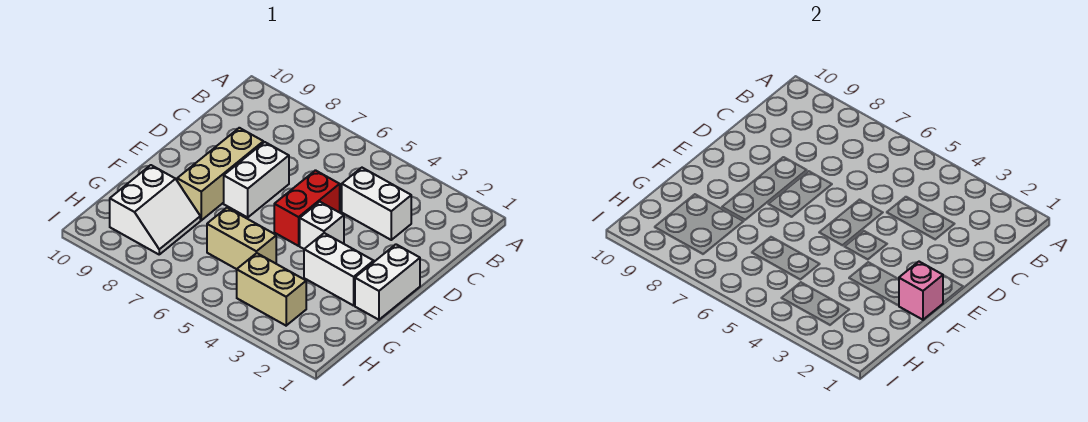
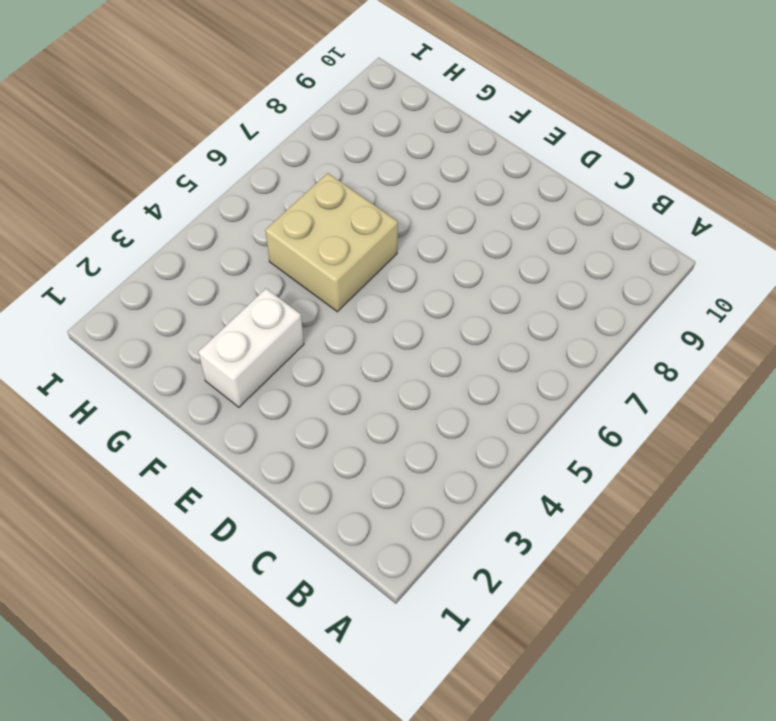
tan brick F5:G6 level 1 -> tan brick G5:G6 level 1
none -> white brick C3:C4 level 1
none -> red brick D5:E5 level 1

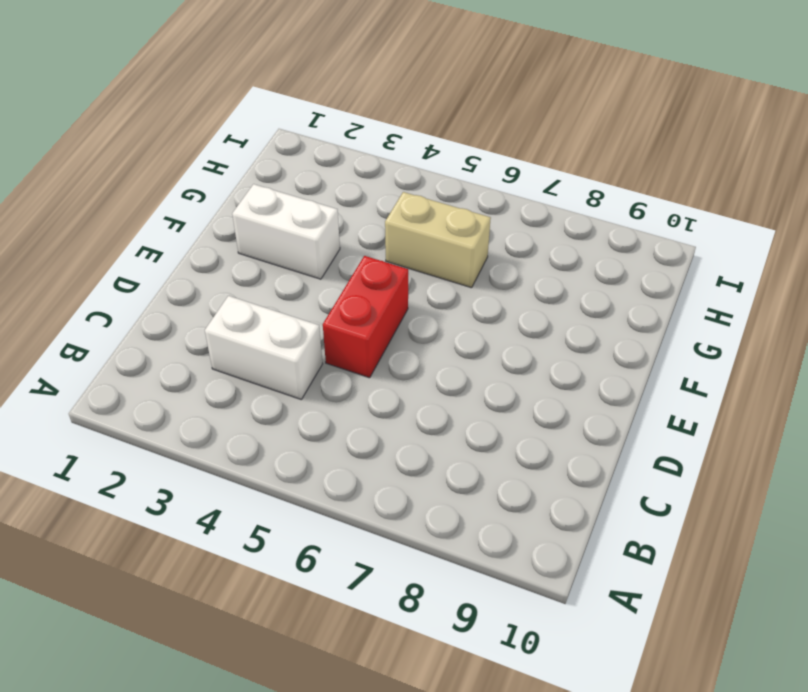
none -> white brick D7:E7 level 1
none -> tan brick D8:F8 level 1

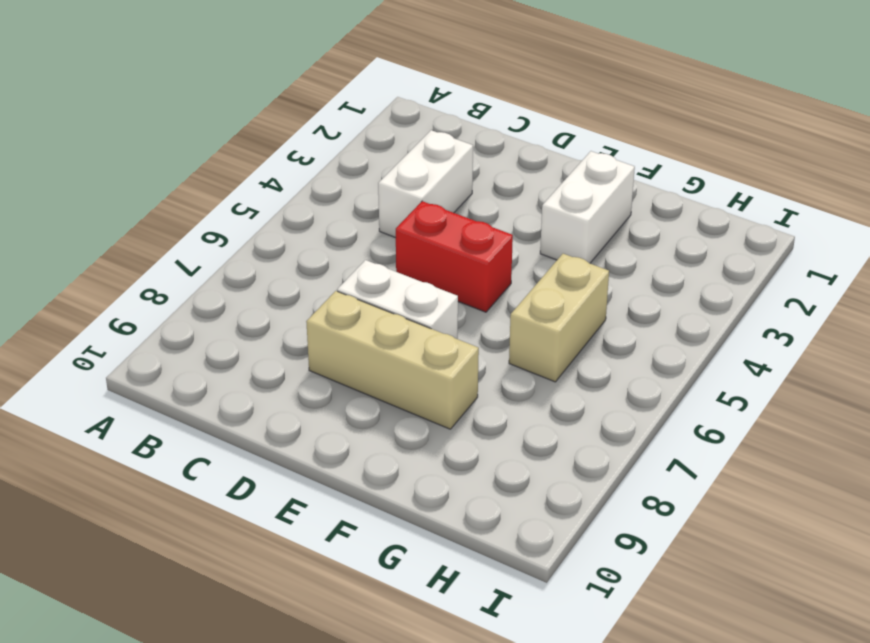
none -> white brick E1:F1 level 1
none -> white brick E4 level 1

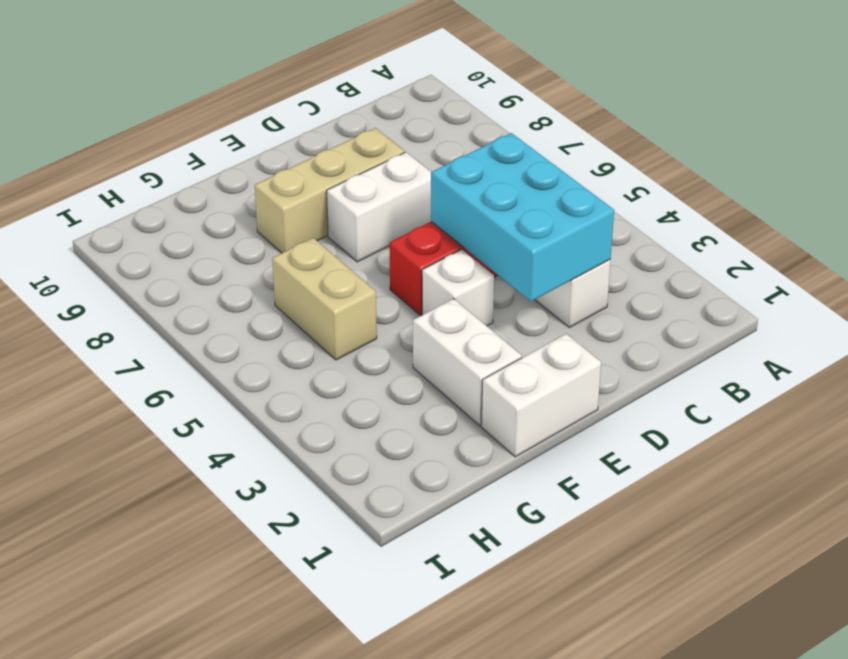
cyan brick C3:D5 level 2 -> none
none -> white slope G8:H9 level 1 top 9
none -> tan brick H3:H4 level 1

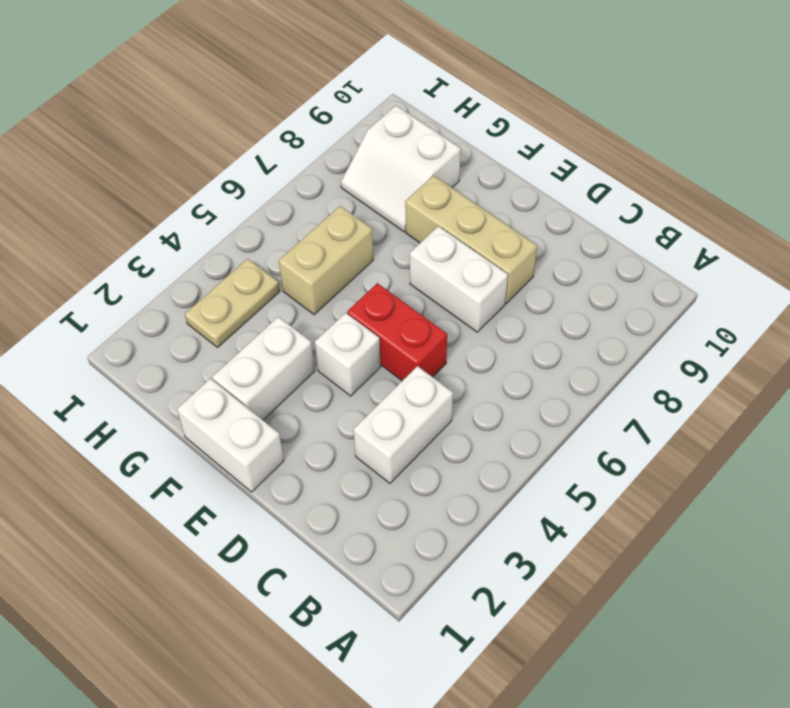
tan plate H3:H4 level 1 -> tan brick H3:H4 level 1
none -> pink brick F1 level 2

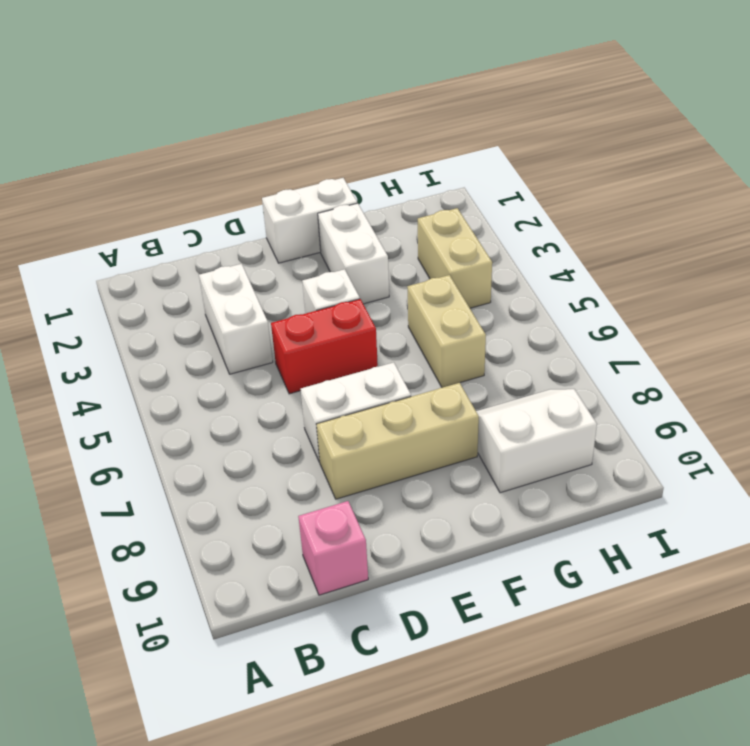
pink brick C10 level 1 -> pink brick F1 level 2

